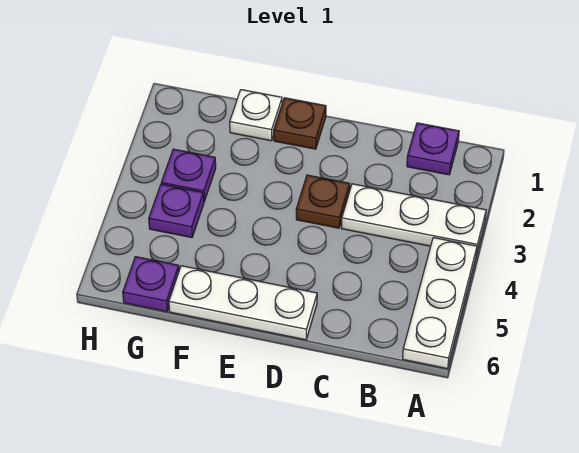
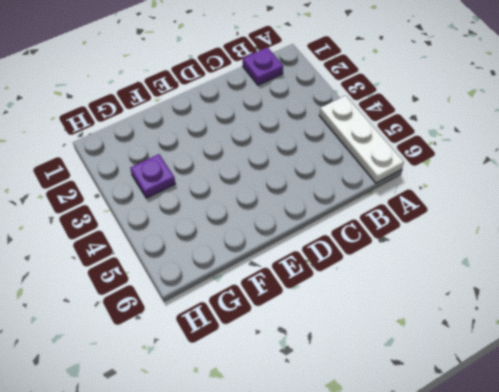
none -> white plate A3:C3 level 1
none -> brown plate D3 level 1

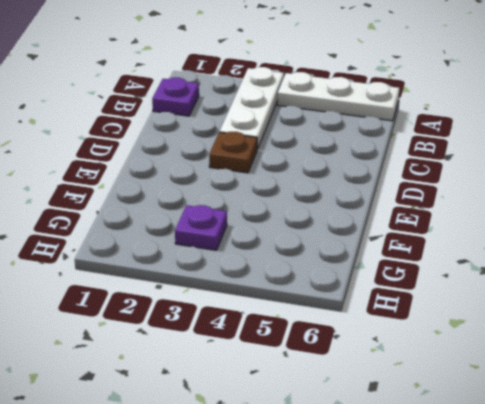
none -> white plate D6:F6 level 1
none -> brown plate E1 level 1

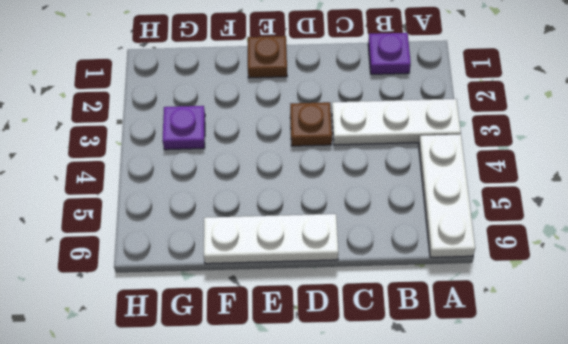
none -> white plate F1 level 1
none -> purple plate G4 level 1

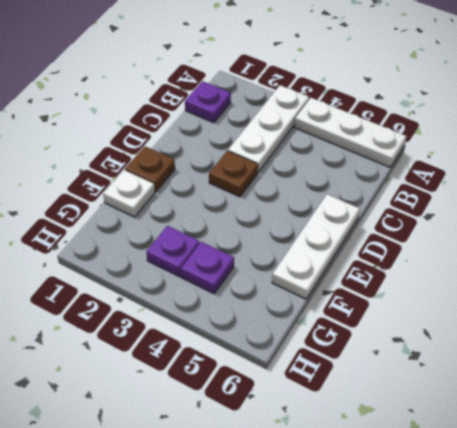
none -> purple plate G6 level 1

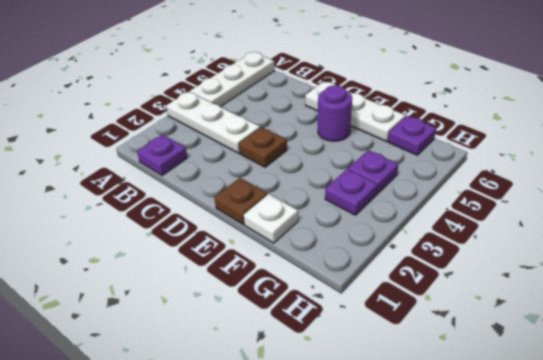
purple round brick E5 level 1 -> none

